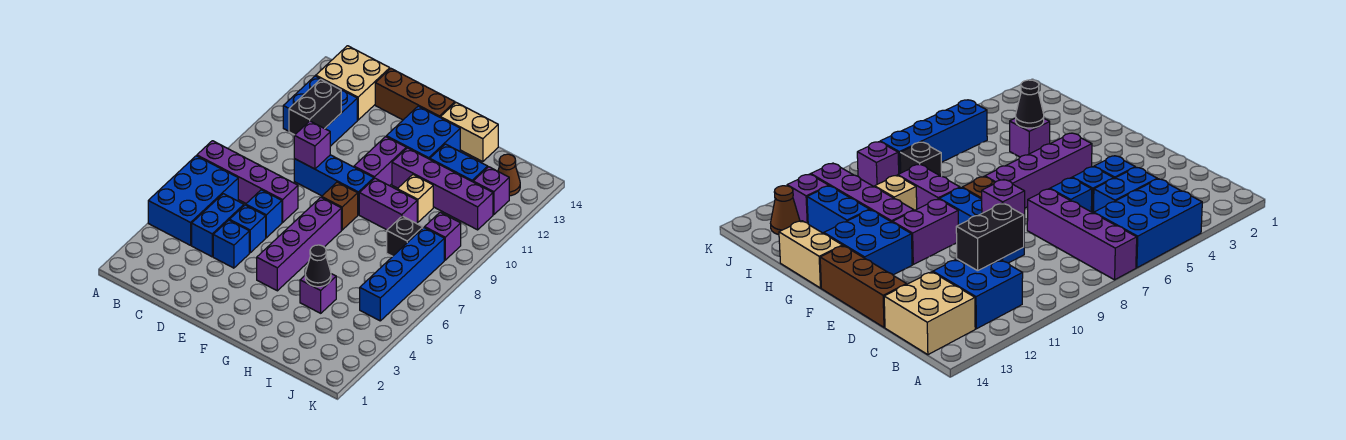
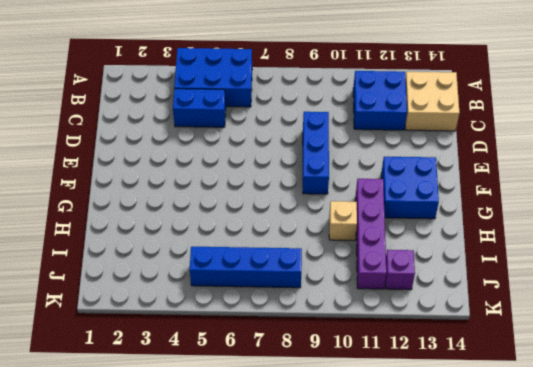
none -> purple brick A7:D7 level 1
none -> blue brick D4 level 1
none -> blue brick D5 level 1

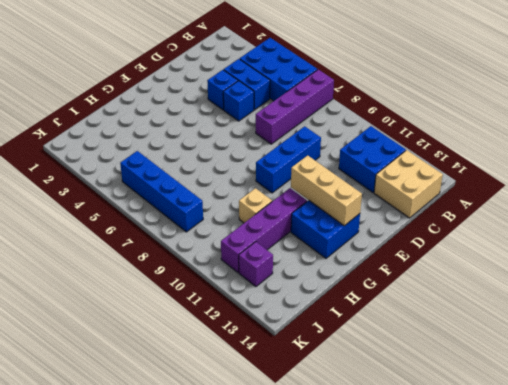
tan brick F11:F13 level 2 -> none
none -> blue brick D6 level 1
none -> brown brick D14:F14 level 1
none -> purple brick F4:F7 level 1

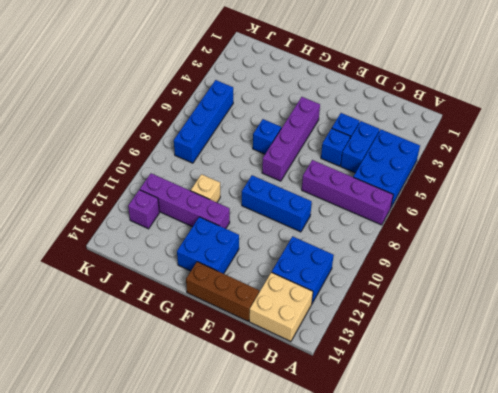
blue brick G6 level 1 -> blue brick D6 level 1
none -> brown brick F8 level 1
none -> purple brick F10:F11 level 1
none -> purple brick G9:H9 level 1

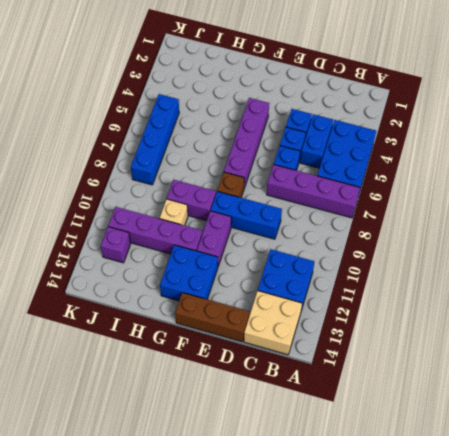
none -> tan brick G14:H14 level 1
none -> purple brick H4 level 1
none -> blue brick H12:I12 level 1

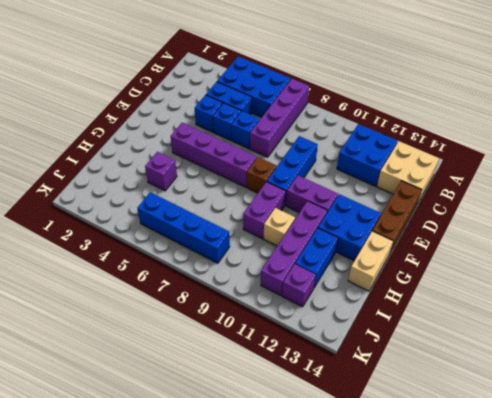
none -> black brick I8 level 1
none -> purple brick J9 level 1
none -> brown cone J13 level 1

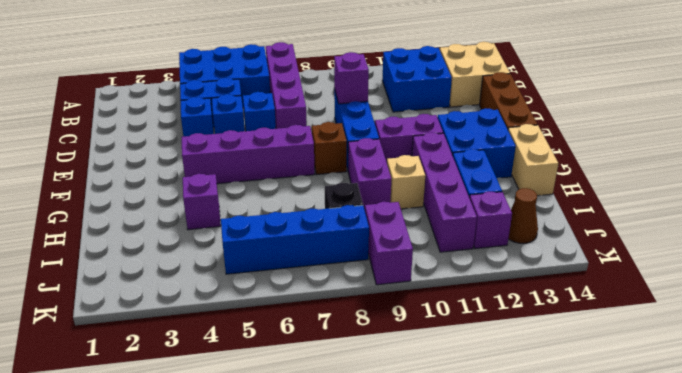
purple brick J9:K9 level 1 -> purple brick J9 level 1
none -> black brick C10:C11 level 2
none -> black cone H4 level 2

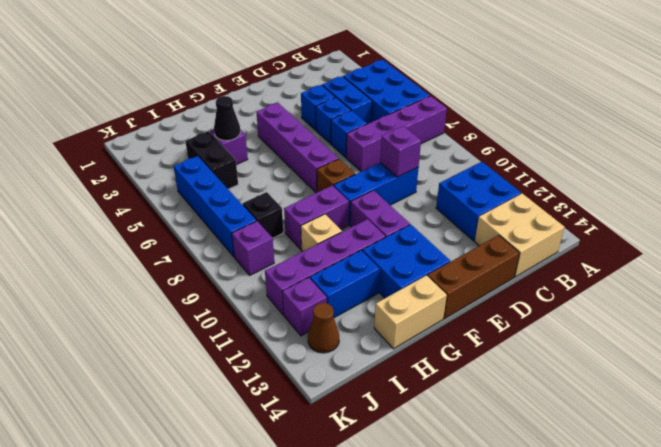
black brick I4:I5 level 1 -> black brick C10:C11 level 2

